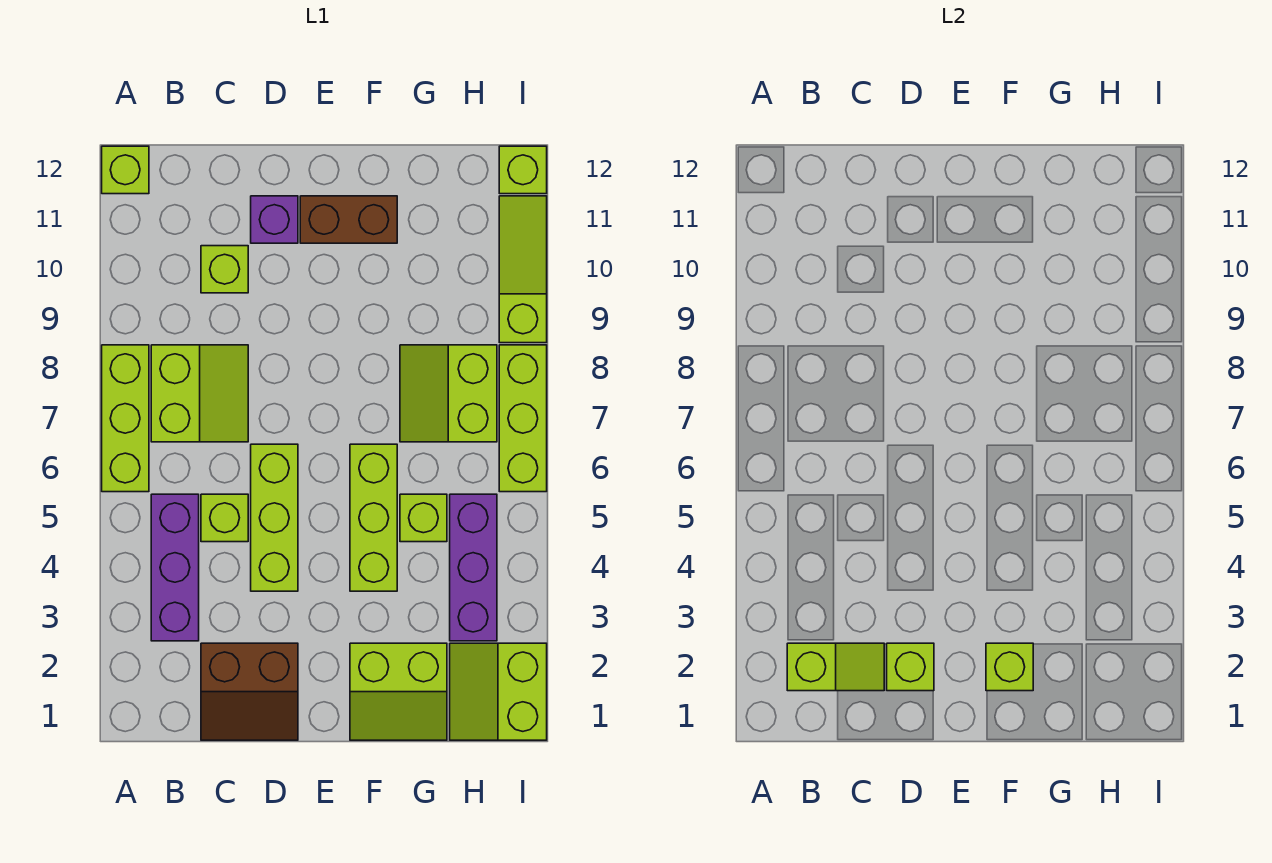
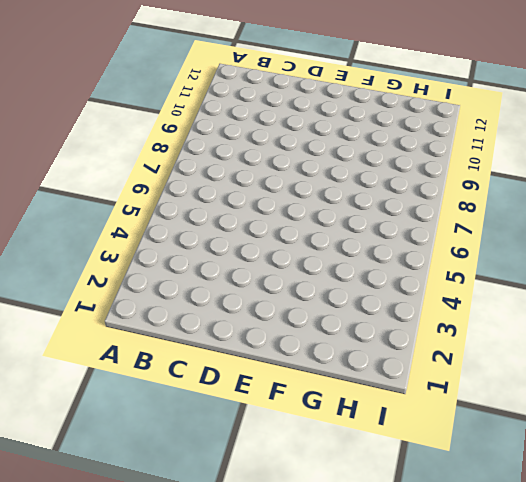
none -> lime brick A6:A8 level 1
none -> lime brick A12 level 1
none -> purple brick B3:B5 level 1

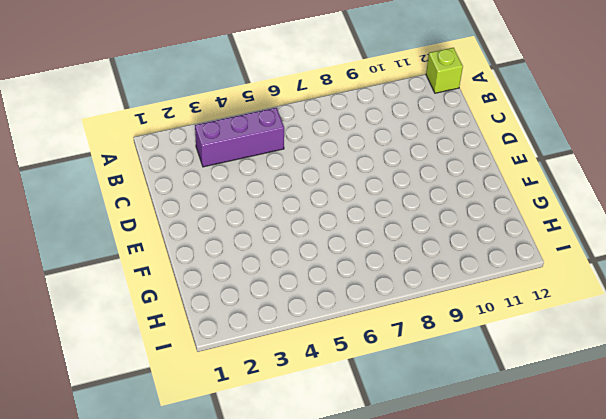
none -> lime brick A6:A8 level 1
none -> lime slope B7:C8 level 1 top B
none -> brown slope C1:D2 level 1 top 2

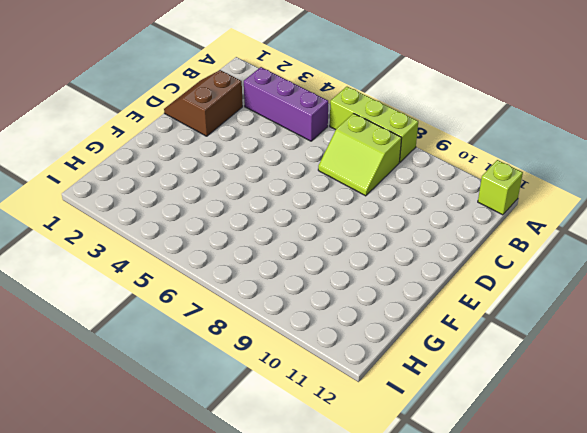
none -> lime brick C5 level 1
none -> lime brick C10 level 1
none -> lime brick D4:D6 level 1

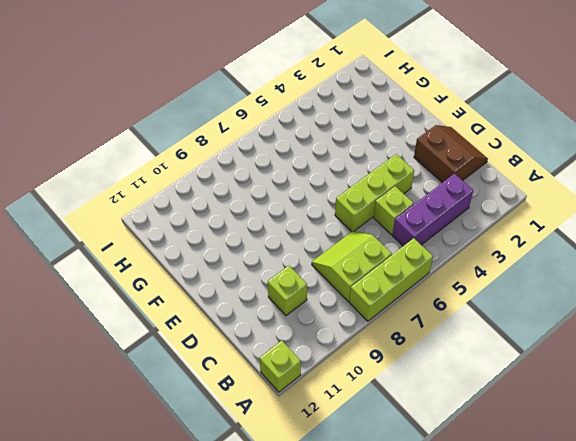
none -> purple brick D11 level 1
none -> brown brick E11:F11 level 1
none -> lime slope F1:G2 level 1 top 2

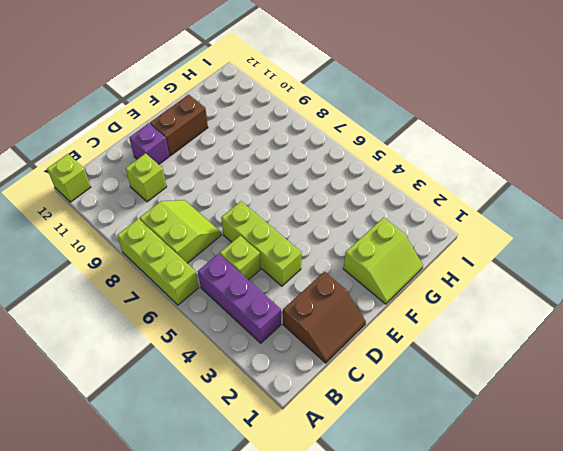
none -> lime brick F4:F6 level 1
none -> lime brick G5 level 1
none -> lime slope G7:H8 level 1 top H

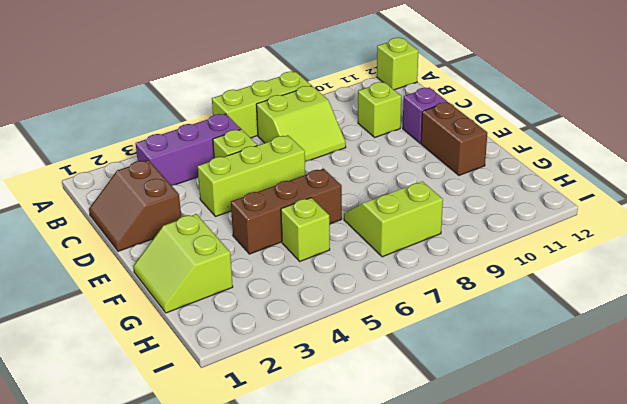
brown brick F4:F6 level 1 -> lime brick F4:F6 level 1
none -> lime slope H1:I2 level 1 top I
none -> purple brick H3:H5 level 1
none -> lime brick I6:I8 level 1

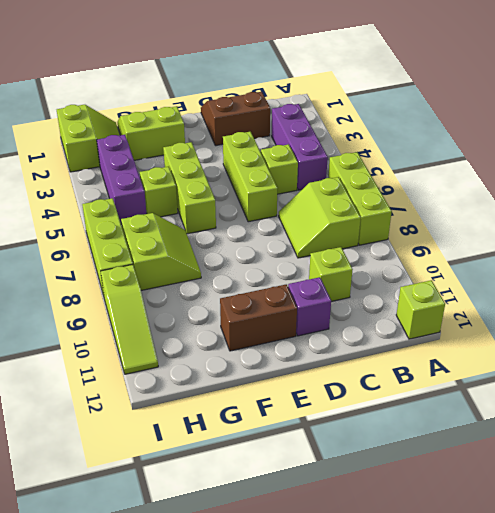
none -> lime brick I12 level 1
none -> lime slope B2:C2 level 2 top B
none -> lime brick D2 level 2

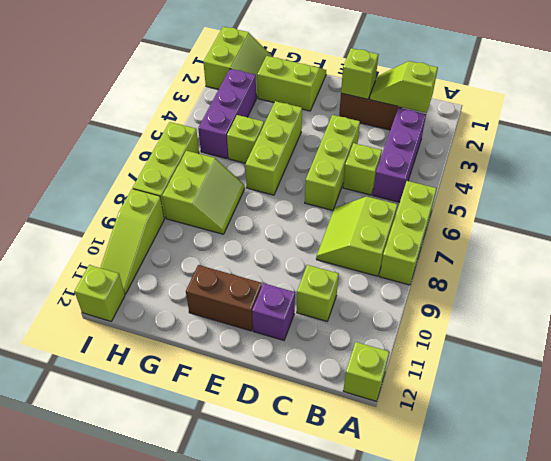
none -> lime brick F2 level 2

